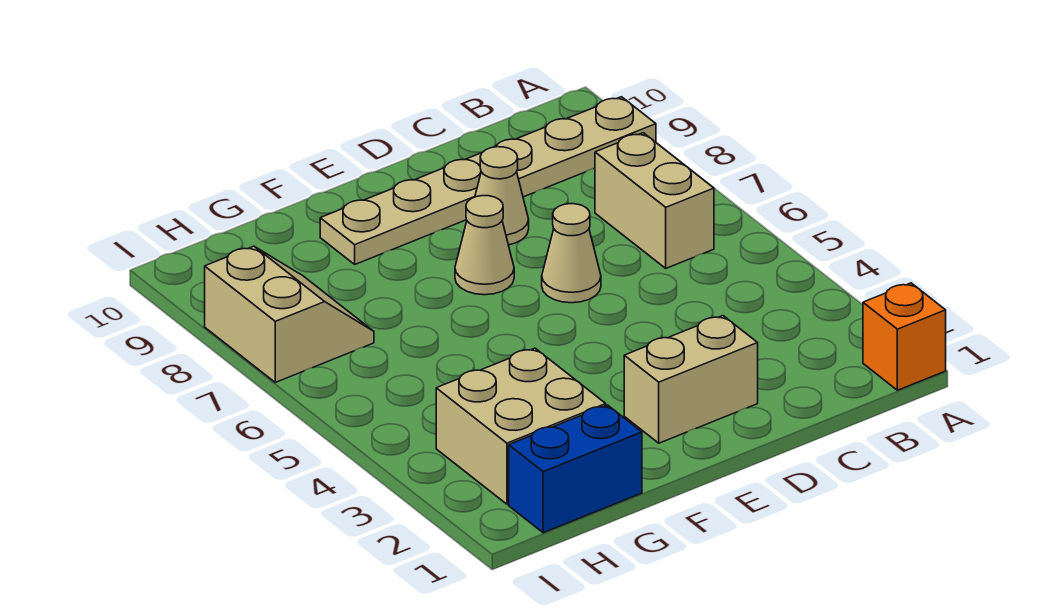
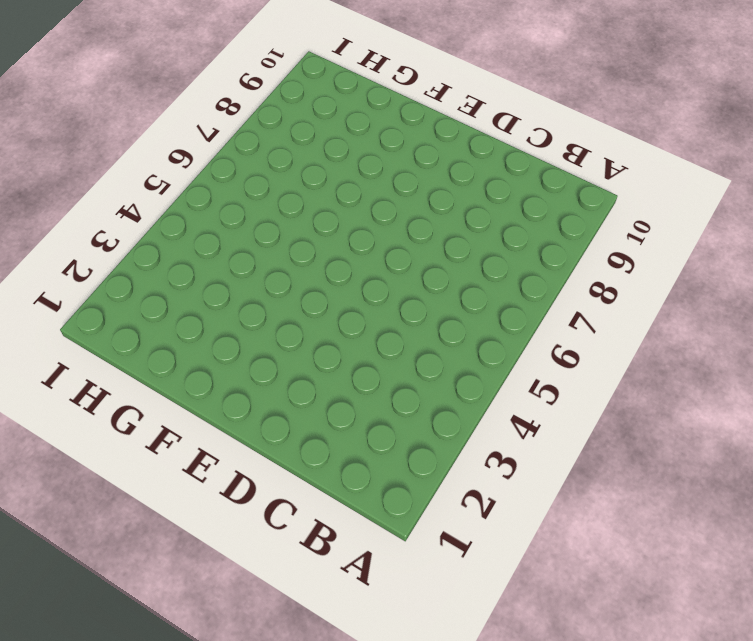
none -> orange brick A1 level 1
none -> tan plate A9:F9 level 1

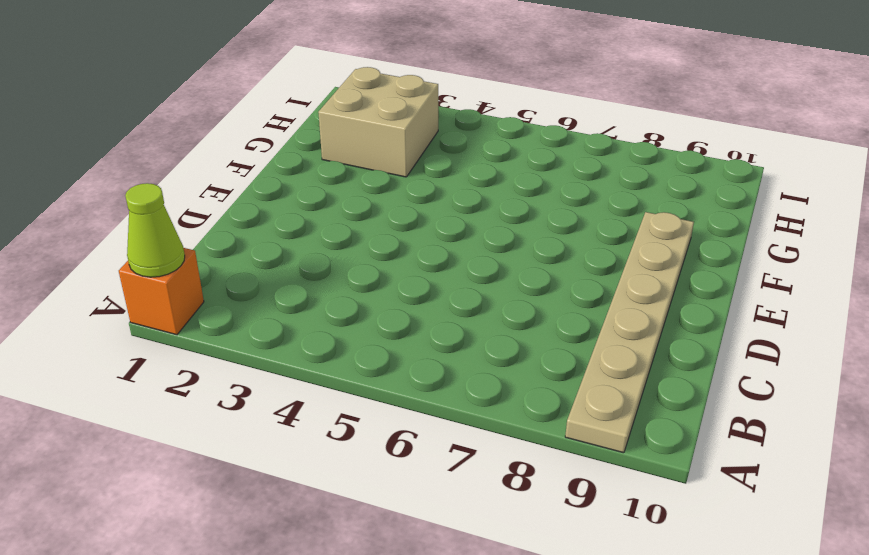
lime cone A1 level 2 -> none
none -> tan brick B6:B7 level 1
none -> tan brick D2:E2 level 1

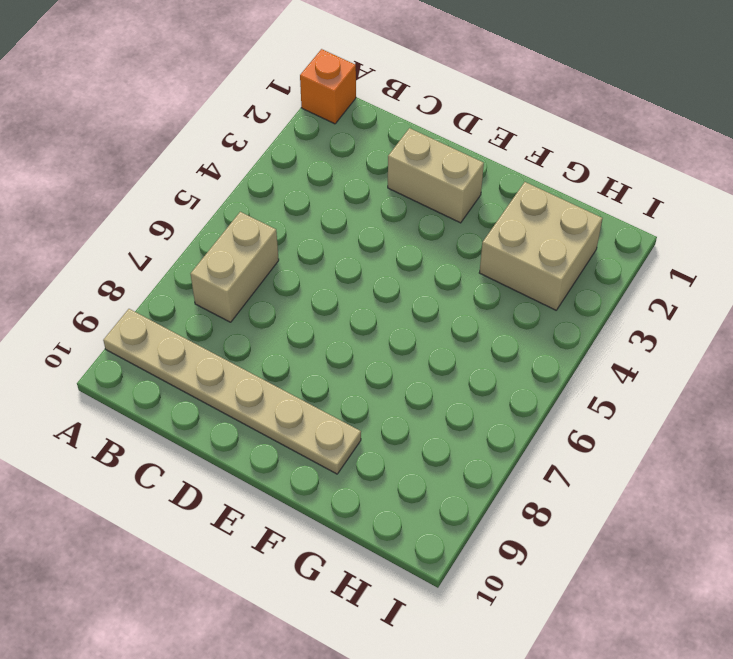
none -> tan cone D6 level 1
none -> tan cone D8 level 1

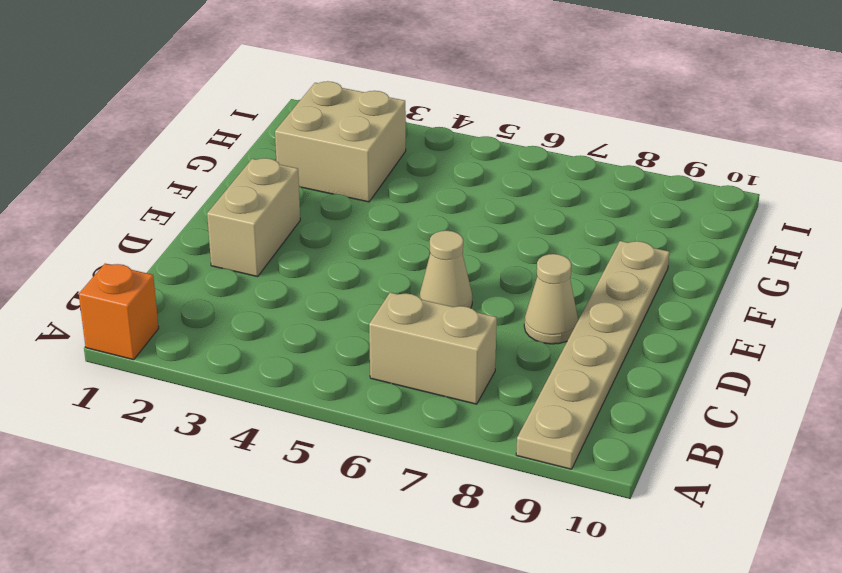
none -> tan cone E7 level 1
none -> blue brick G1:H1 level 1

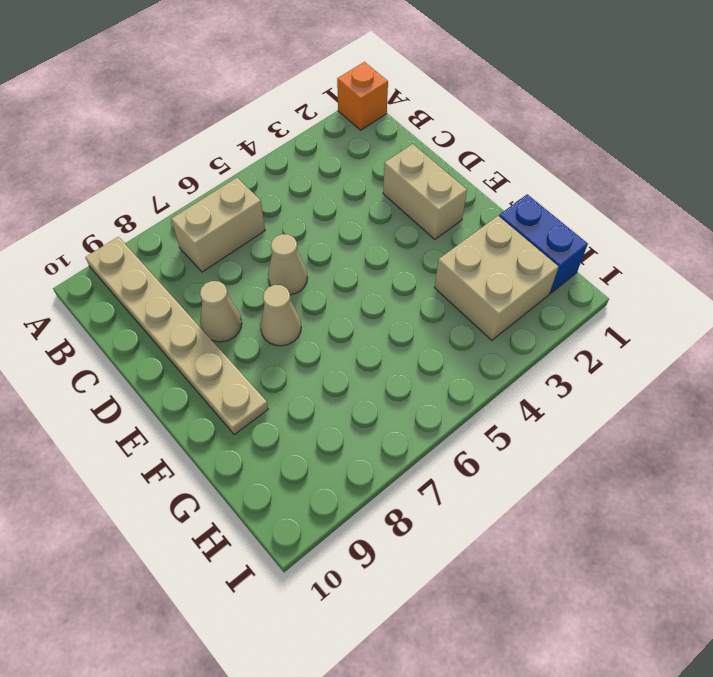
none -> tan slope H7:I8 level 1 top I

